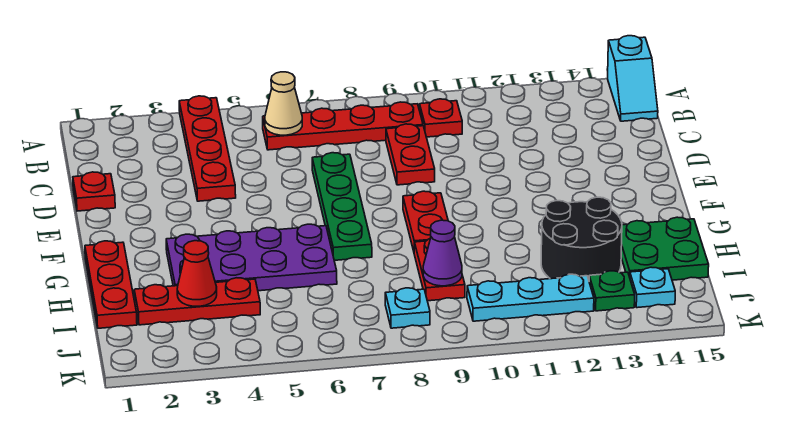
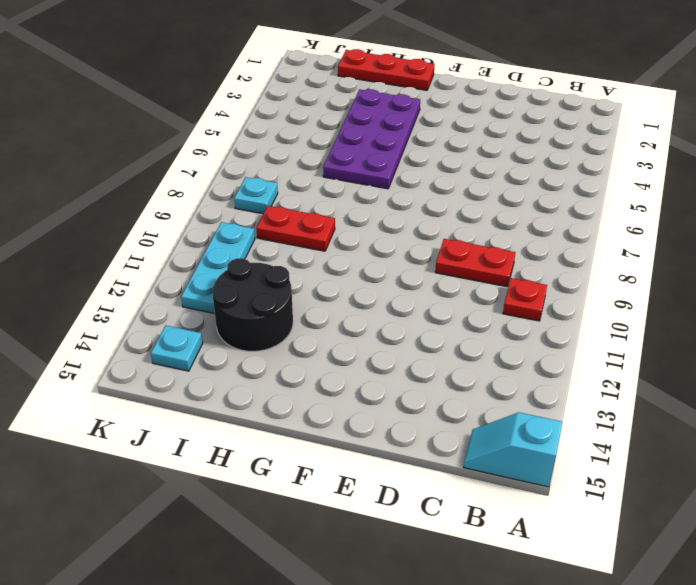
none -> red plate A4:D4 level 1
none -> red plate B6:B9 level 1
none -> red plate D1 level 1

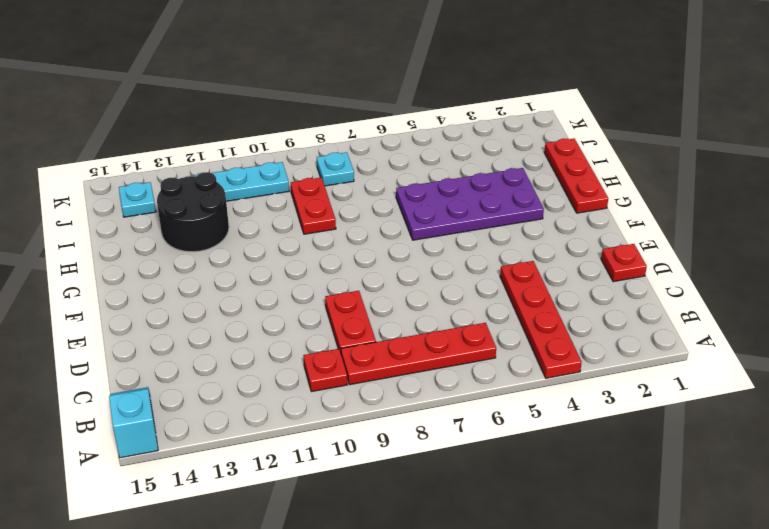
none -> green plate D7:G7 level 1
none -> red plate F9:G9 level 1
none -> green plate H14:I15 level 1

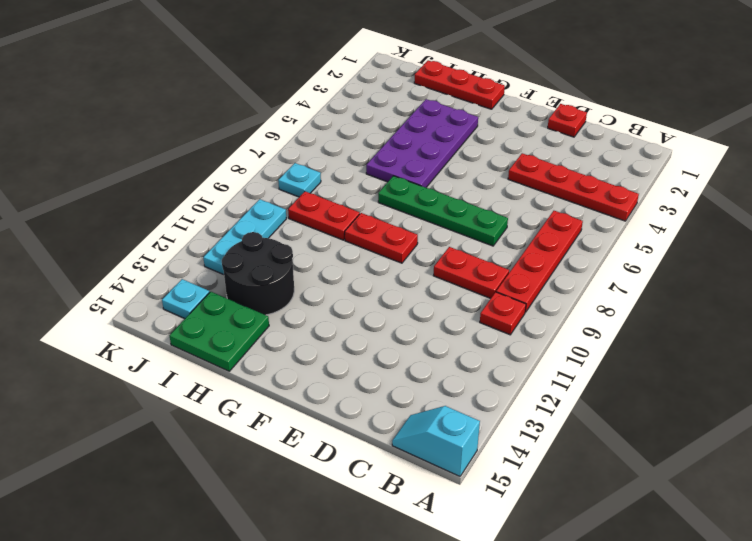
none -> red plate I2:I4 level 1
none -> green plate J13 level 1
none -> tan cone B6 level 2

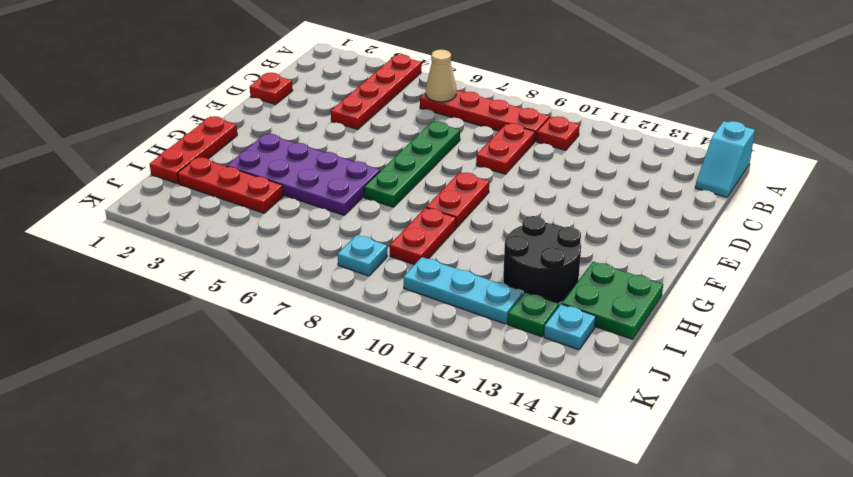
none -> red cone I3 level 2
none -> purple cone I9 level 2

